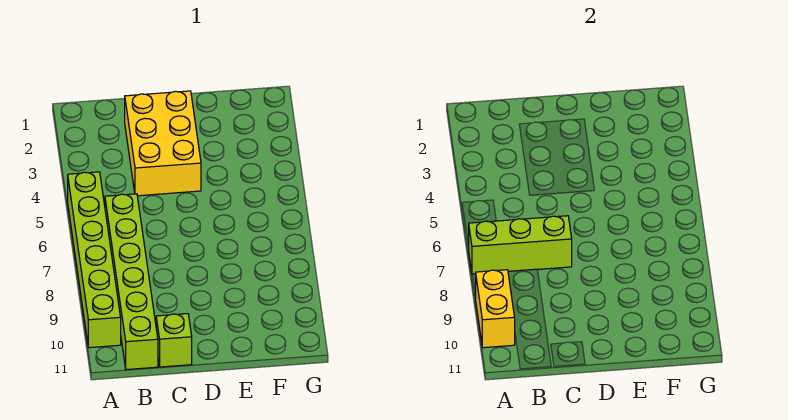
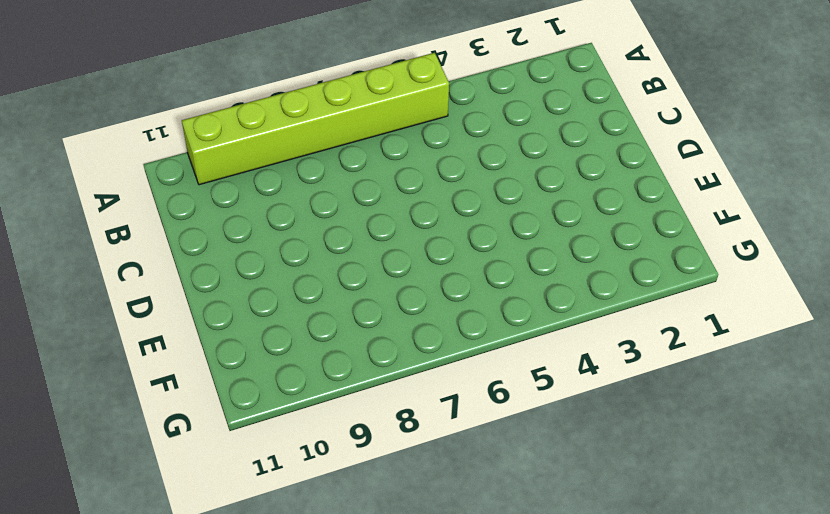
none -> lime brick B6:B11 level 1
none -> yellow brick C2:D4 level 1

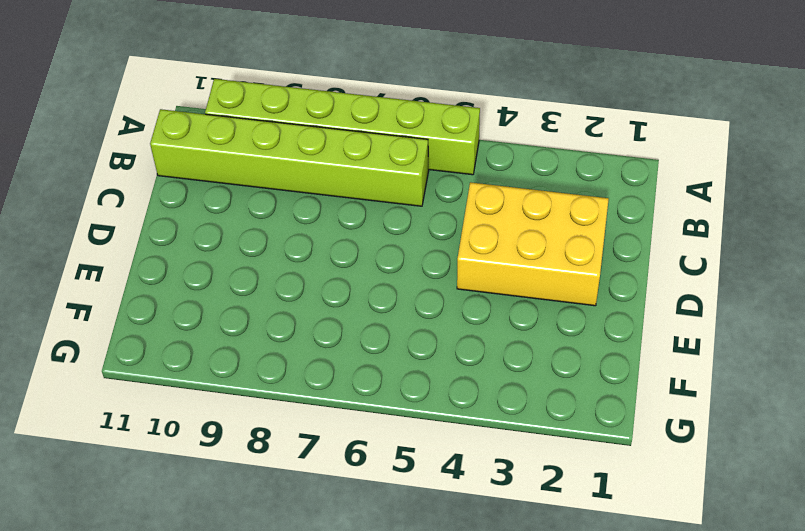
none -> lime brick C11 level 1
none -> lime brick A7:C7 level 2

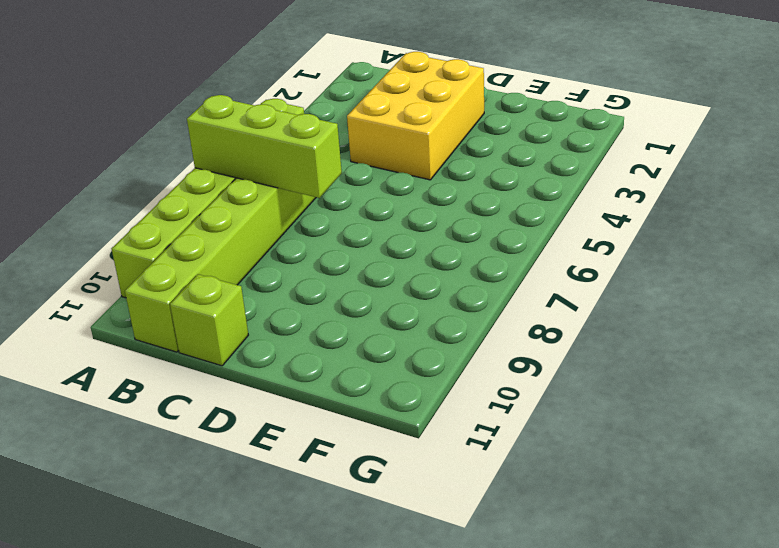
none -> yellow brick A9:A10 level 2

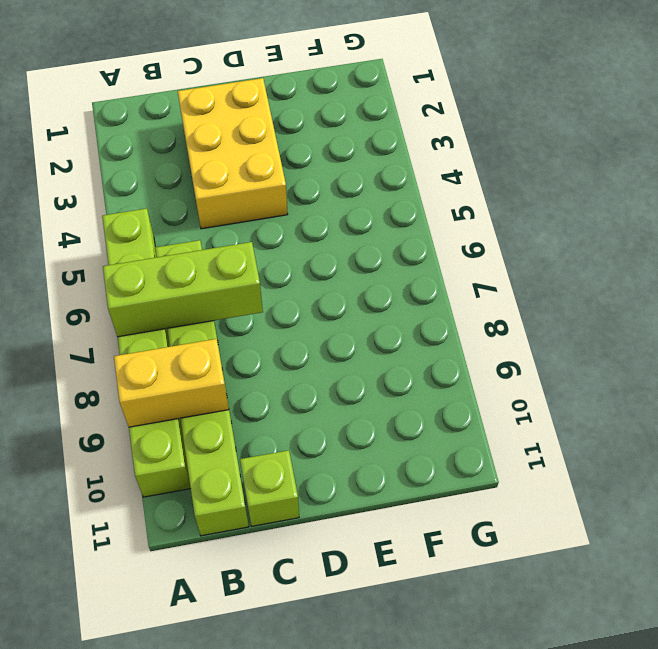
yellow brick A9:B9 level 2 -> yellow brick A9:A10 level 2

